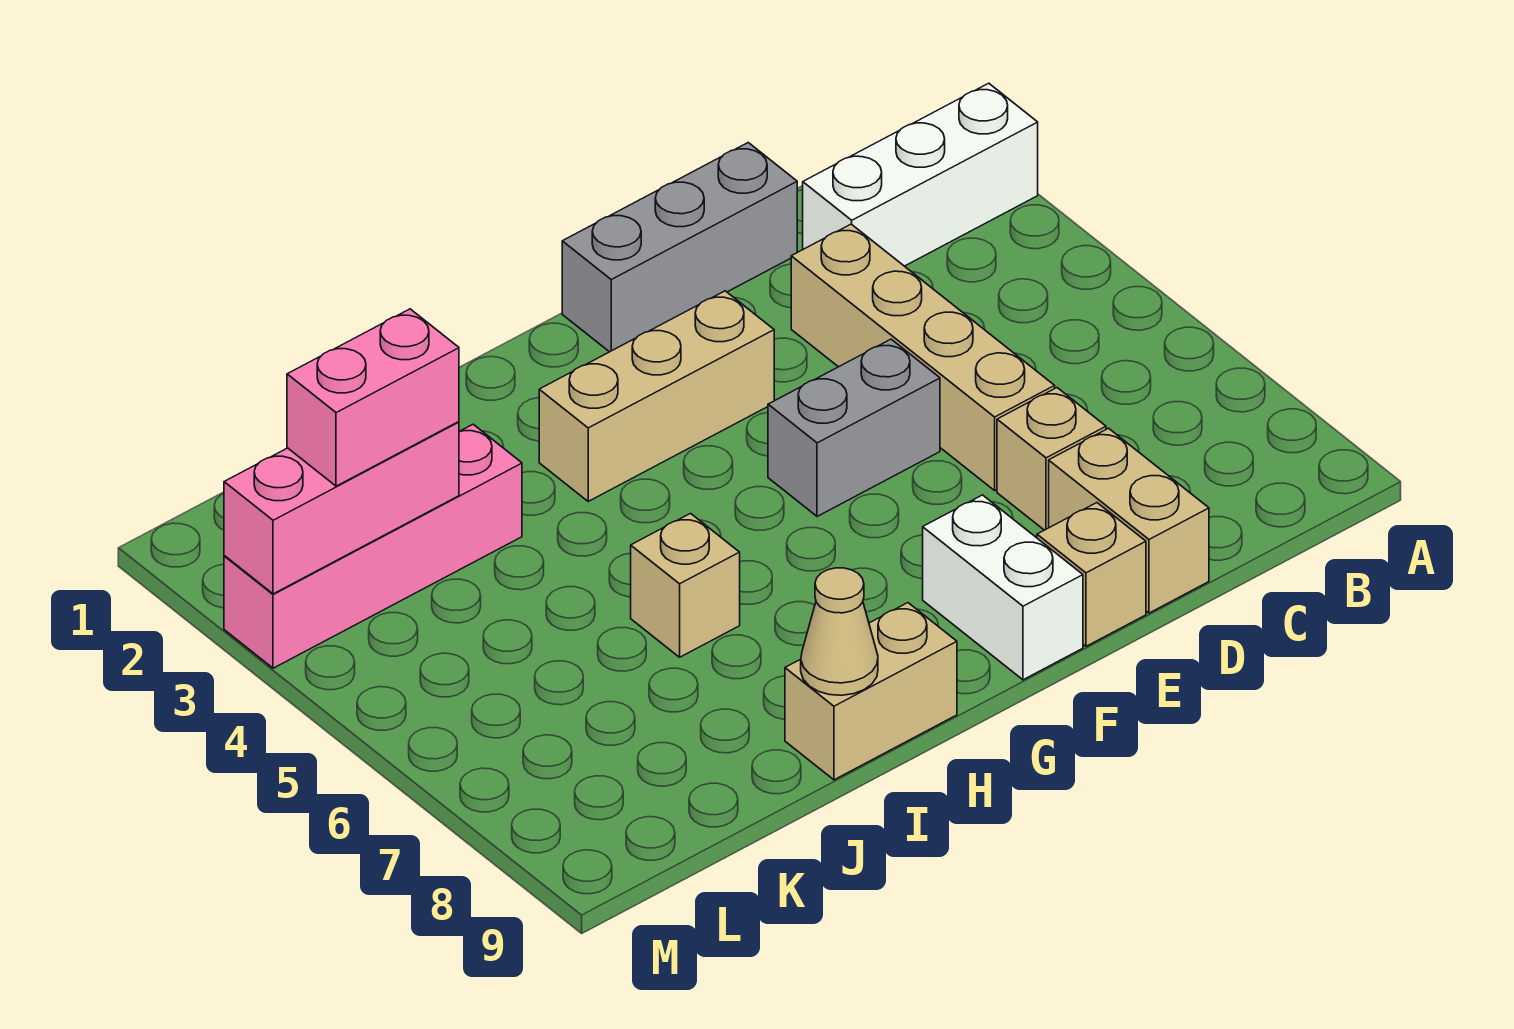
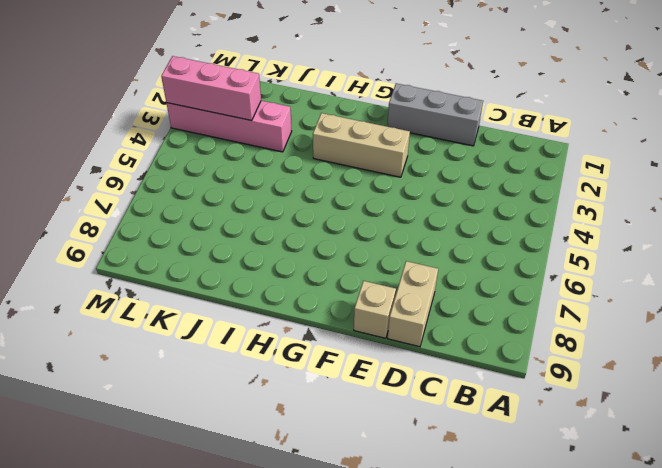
none -> white brick A2:C2 level 1
none -> tan brick D3:D6 level 1
none -> tan brick D7 level 1

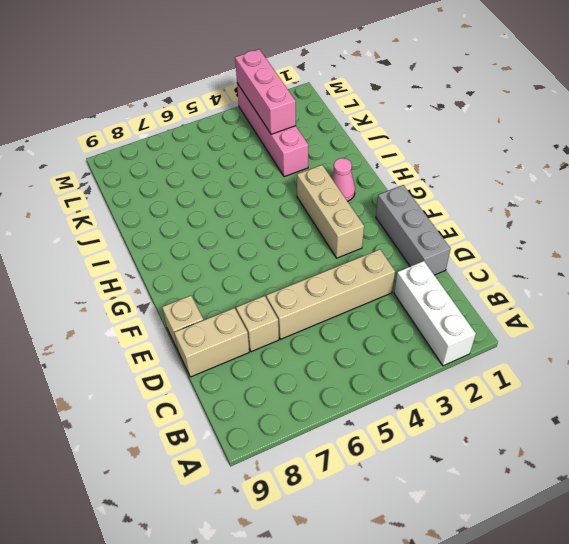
pink cone H2 level 1 -> none
none -> grey brick E5:F5 level 1
none -> white brick F8:F9 level 1
none -> tan brick H9:I9 level 1

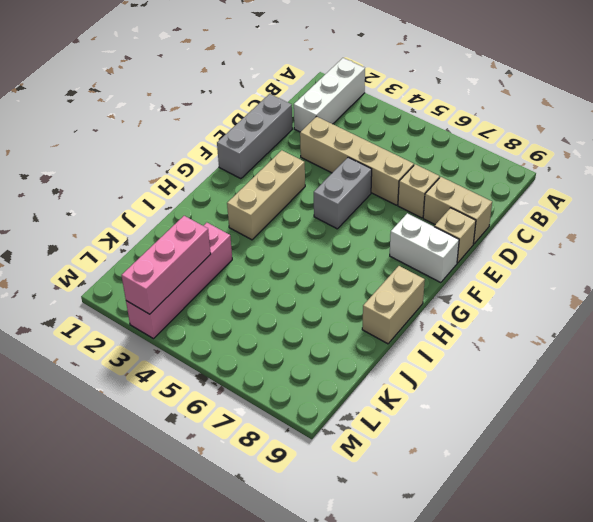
none -> tan brick I6 level 1
none -> tan cone I9 level 2
none -> pink brick K3:L3 level 3

